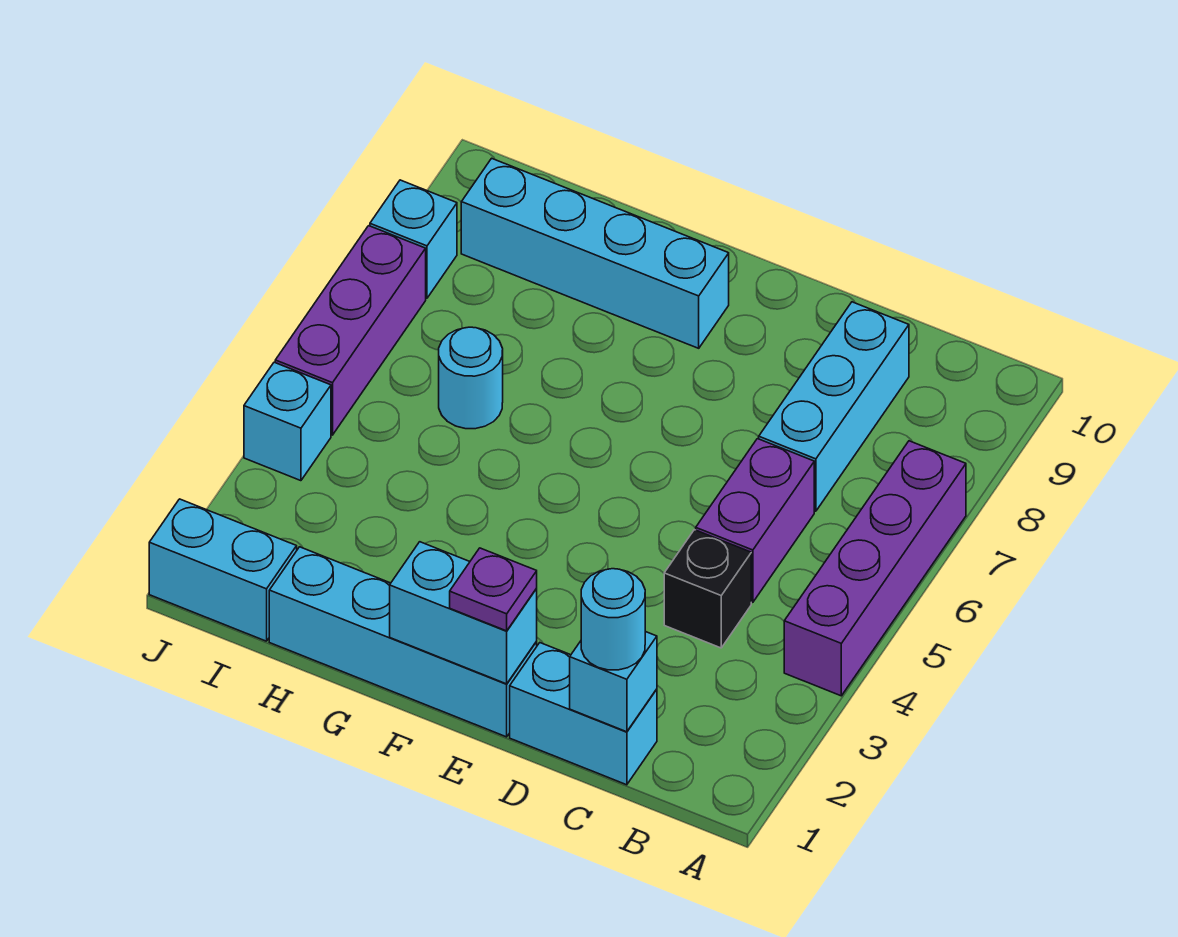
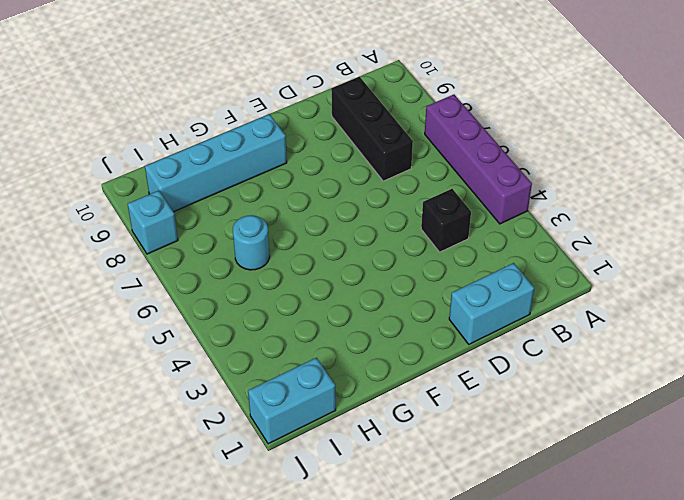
black brick C7:C9 level 1 -> cyan brick C7:C9 level 1
none -> purple brick C5:C6 level 1
none -> cyan brick E1:H1 level 1
none -> cyan brick J4 level 1

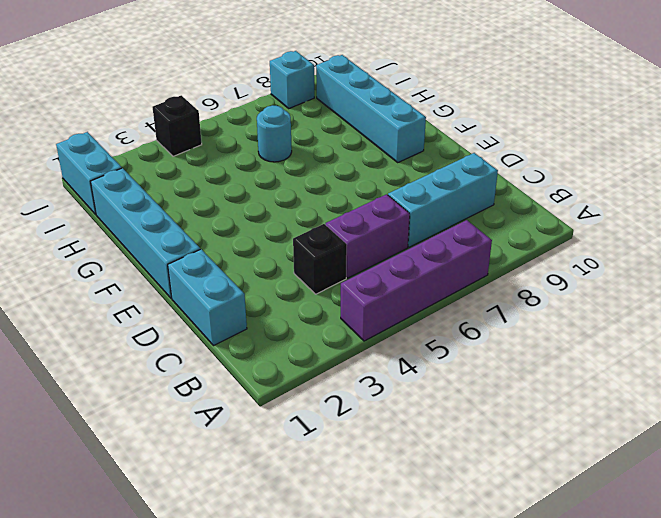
black brick J4 level 1 -> cyan brick J4 level 1
none -> purple brick J5:J7 level 1
none -> cyan brick C1 level 2
none -> cyan brick E1:F1 level 2

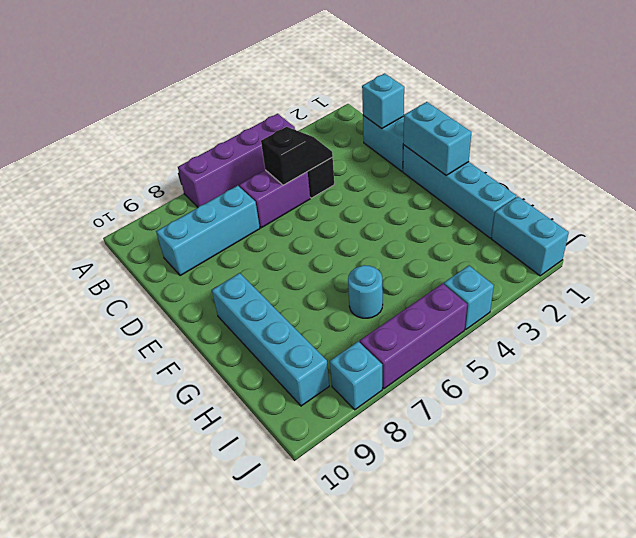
black slope C4:C5 level 2 top 5 -> none
none -> cyan round brick C1 level 3
none -> purple plate E1 level 3

